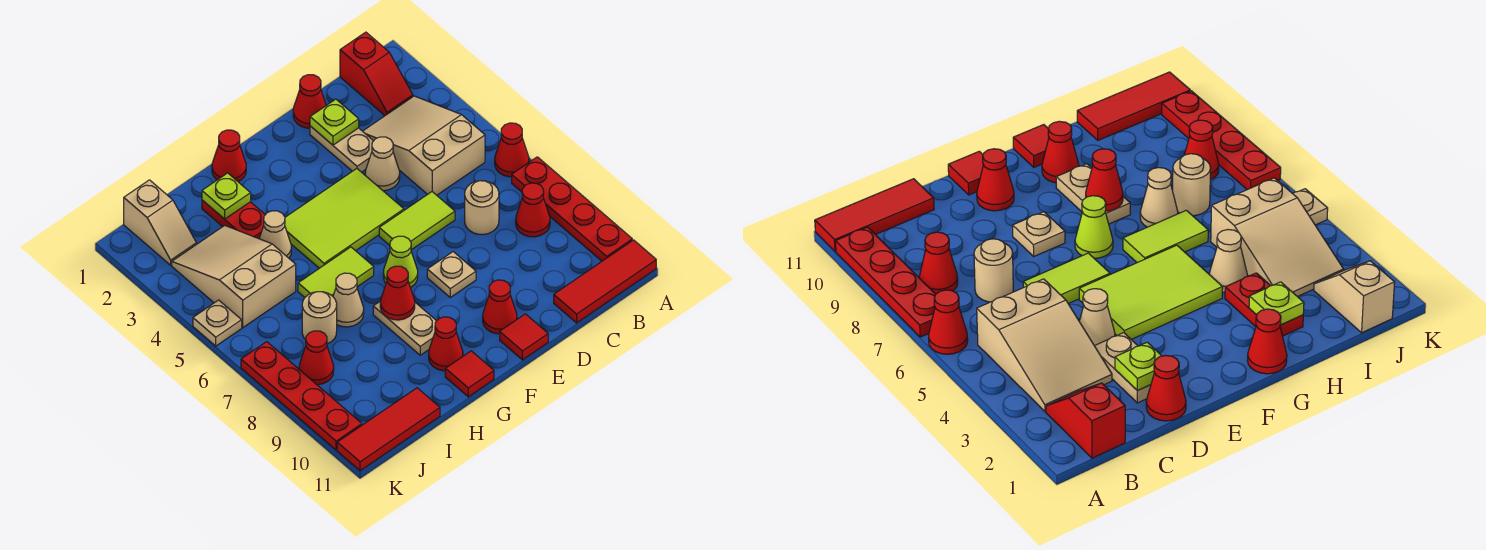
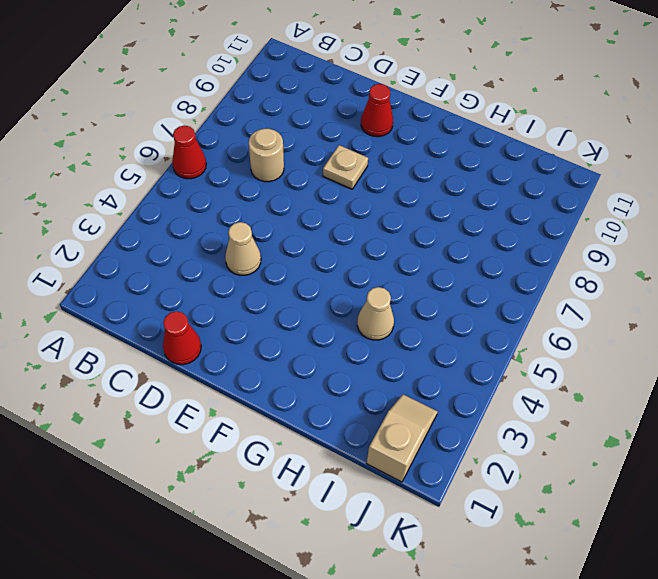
none -> red plate A7:A10 level 1
none -> red tile A11:C11 level 1
none -> red slope B1:B2 level 1 top 1
none -> tan slope B3:C5 level 1 top 5

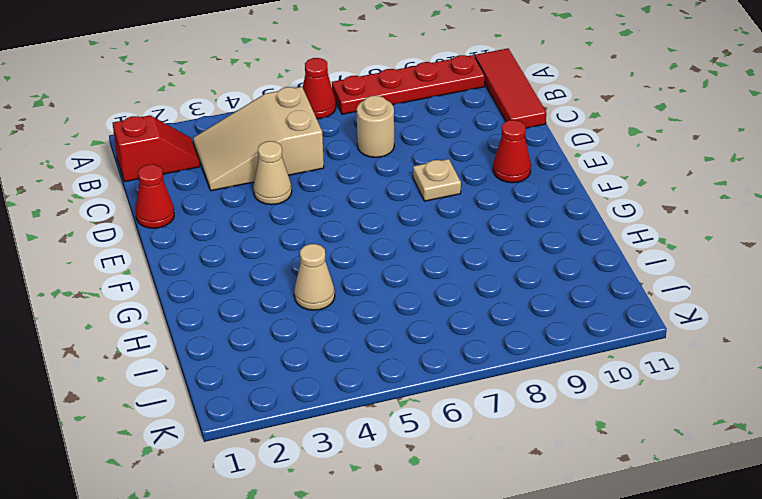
none -> red cone B8 level 1
none -> tan plate D2:D3 level 1
none -> lime tile D6:E6 level 1
none -> lime tile E4:G5 level 1

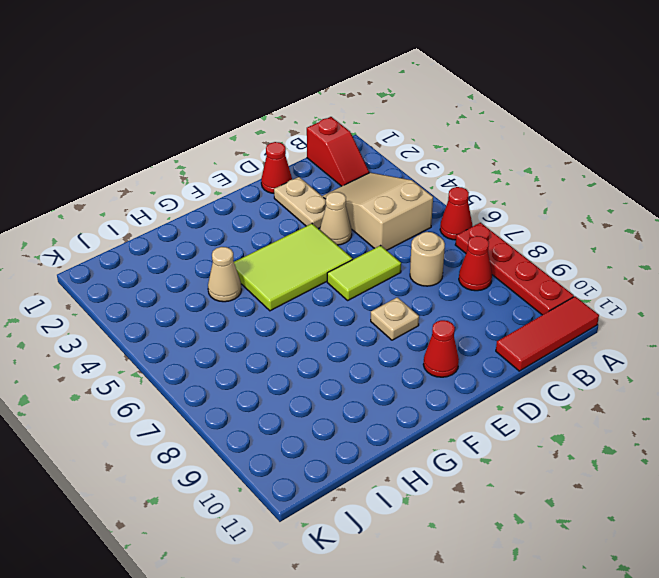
none -> red tile E11 level 1
none -> lime cone F7 level 1
none -> red cone G1 level 1
none -> lime tile G6:H6 level 1

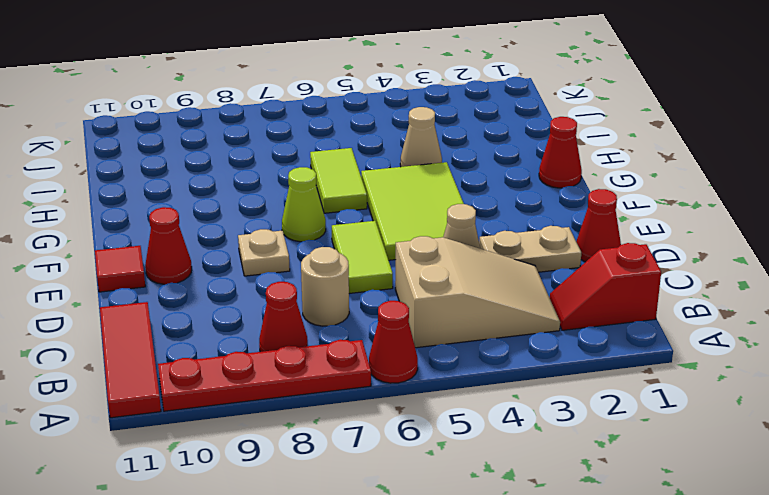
none -> tan plate G8:G9 level 1
none -> red cone G10 level 1
none -> red tile G11 level 1
none -> red plate H2:H3 level 1

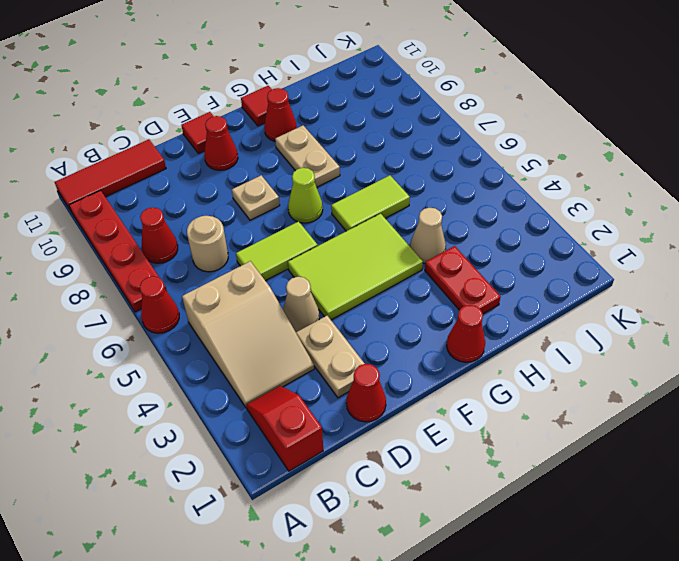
none -> tan cone H7 level 1
none -> tan slope I3:J5 level 1 top 5
none -> tan round brick I7 level 1
none -> red tile I11:K11 level 1

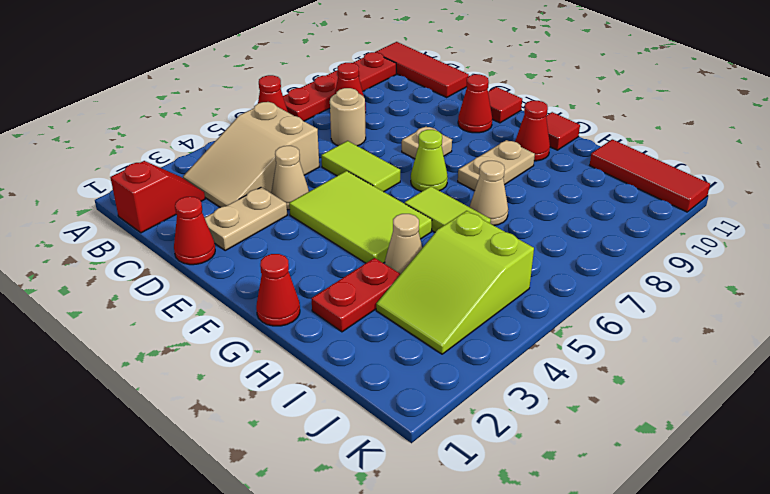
lime slope I3:J5 level 1 top 5 -> tan slope I3:J5 level 1 top 5
none -> tan round brick I7 level 1
none -> tan slope J1:J2 level 1 top 1
none -> red cone J8 level 1
none -> tan plate K5 level 1

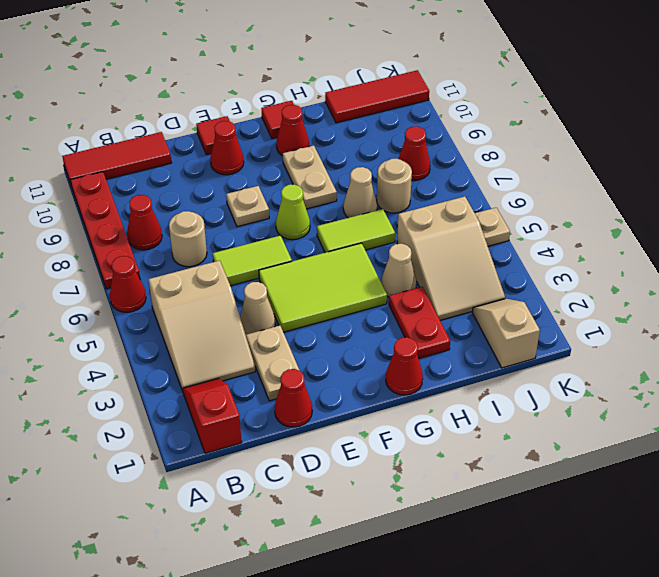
none -> red plate K7:K10 level 1
none -> lime plate D2 level 2
none -> red cone G8 level 2
none -> lime plate H2 level 2

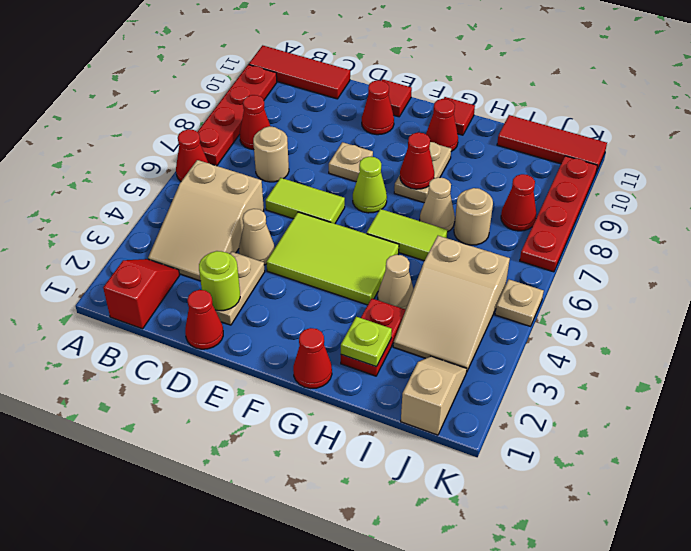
lime round brick D2 level 2 -> lime plate D2 level 2

